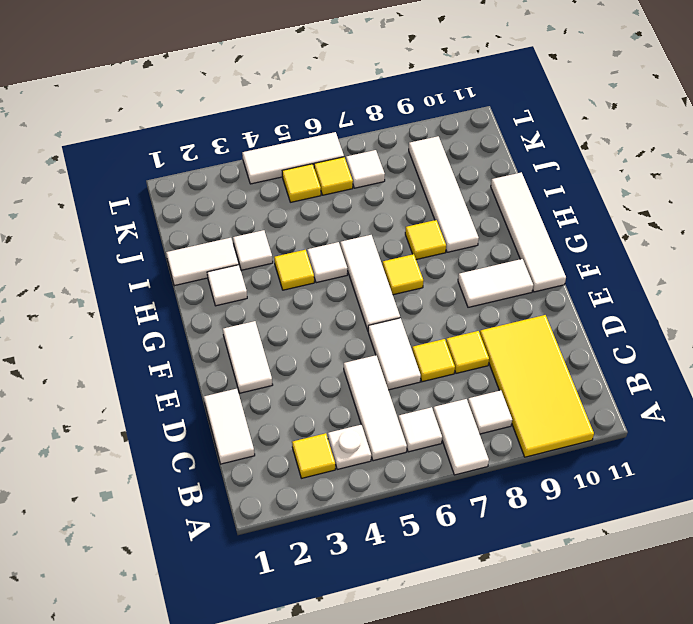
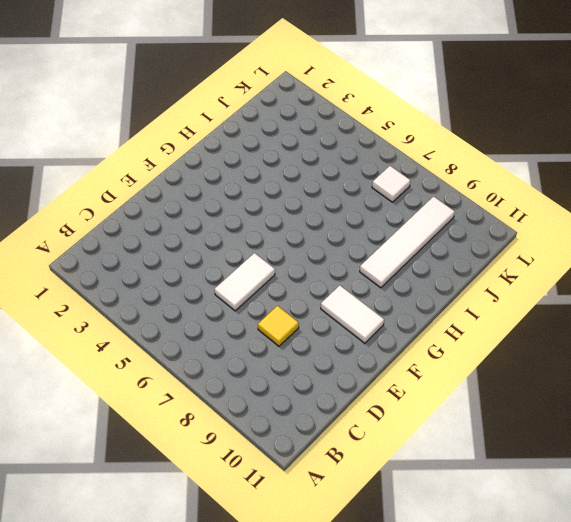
none -> white tile A7:B7 level 1
none -> yellow tile A9:D10 level 1
none -> yellow tile B3 level 1

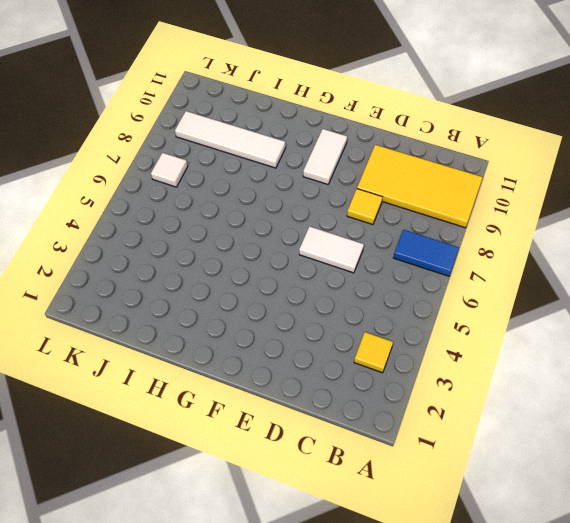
blue tile A7:B7 level 1 -> white tile A7:B7 level 1
none -> white plate B4 level 1
none -> white tile B5:D5 level 1
none -> white tile B6 level 1

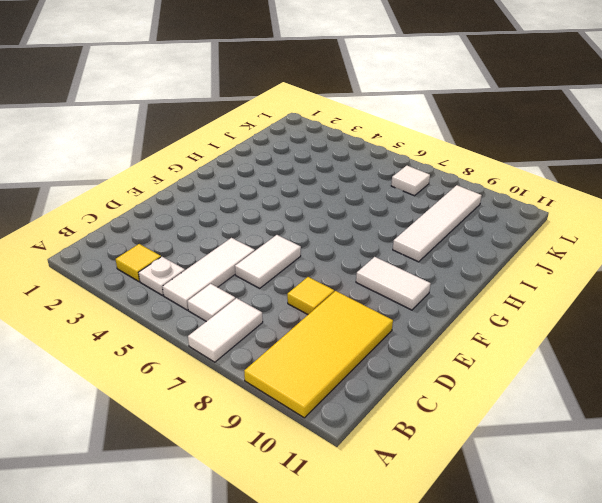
none -> white tile B8 level 1
none -> white tile C1:D1 level 1
none -> yellow tile D7 level 1

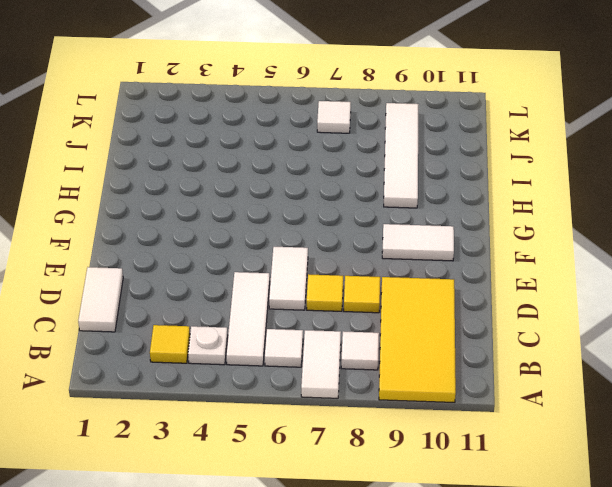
none -> white tile E2:F2 level 1
none -> white tile F6:H6 level 1
none -> white tile F11:I11 level 1

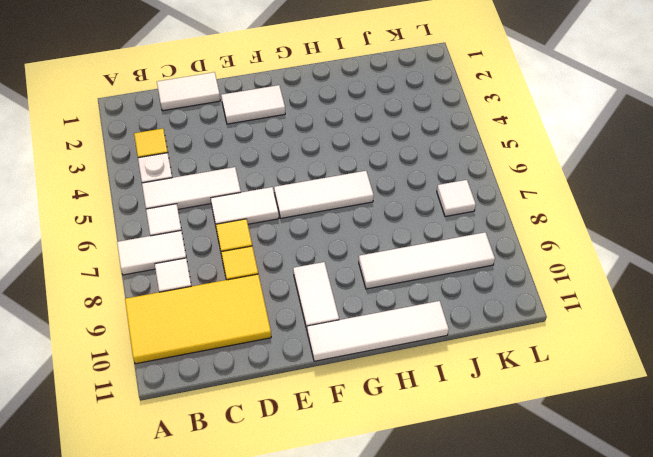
none -> yellow tile G7 level 1
none -> white tile H2 level 1
none -> yellow tile H4 level 1

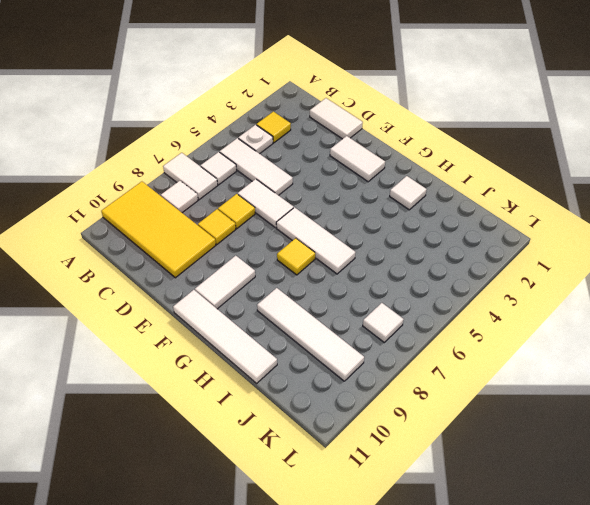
none -> yellow tile H4 level 1
none -> white tile H5 level 1
none -> yellow tile H8 level 1

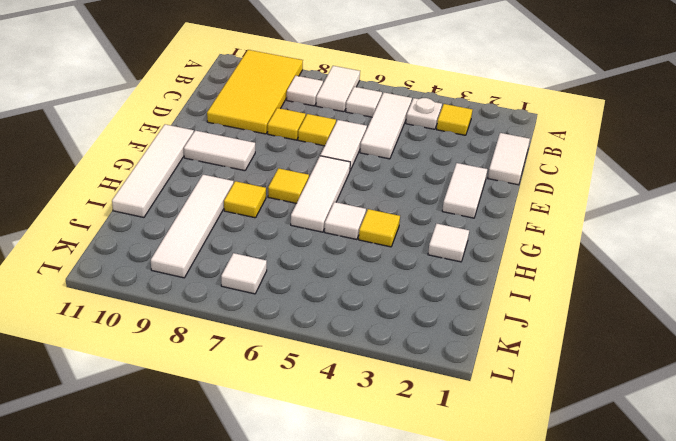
none -> white tile I1:I2 level 1
none -> white tile I3 level 1
none -> yellow tile K5 level 1

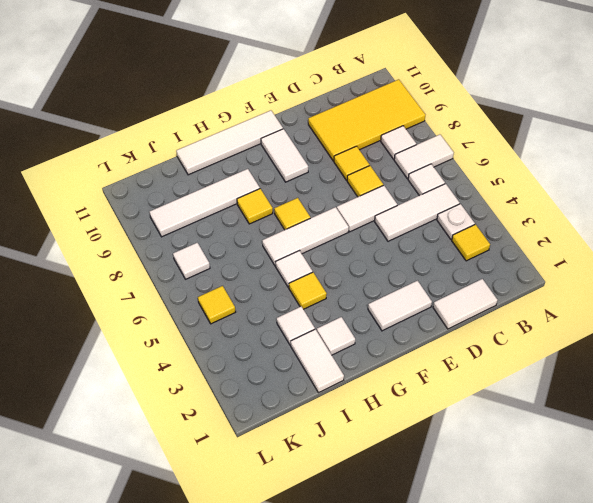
none -> yellow tile K6 level 1
none -> white tile L4:L6 level 1

